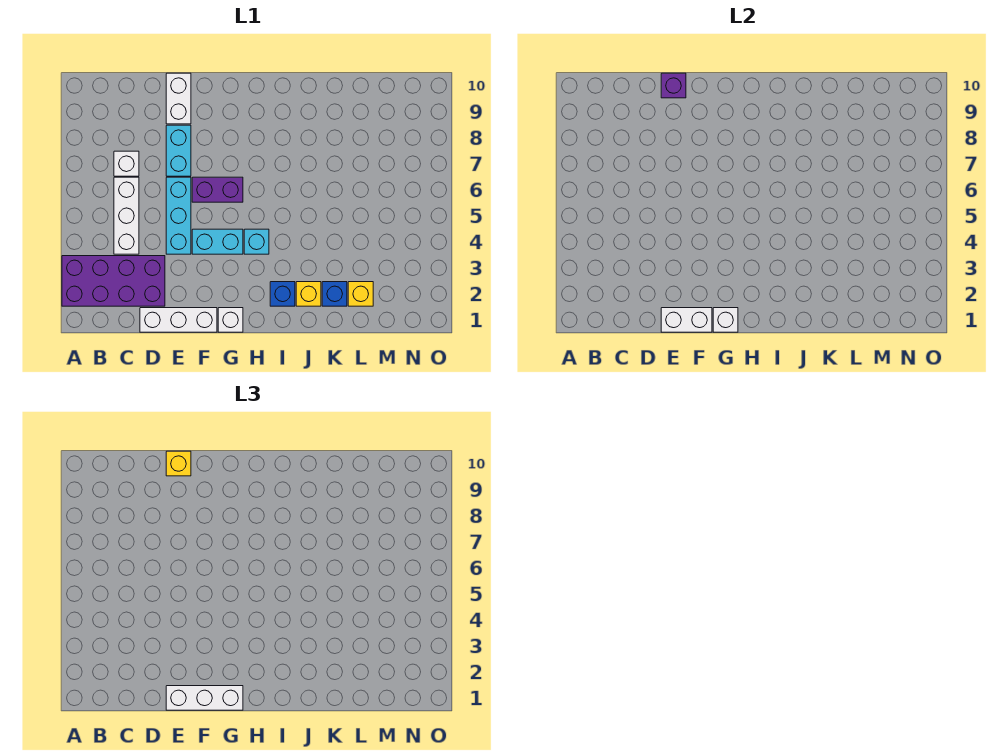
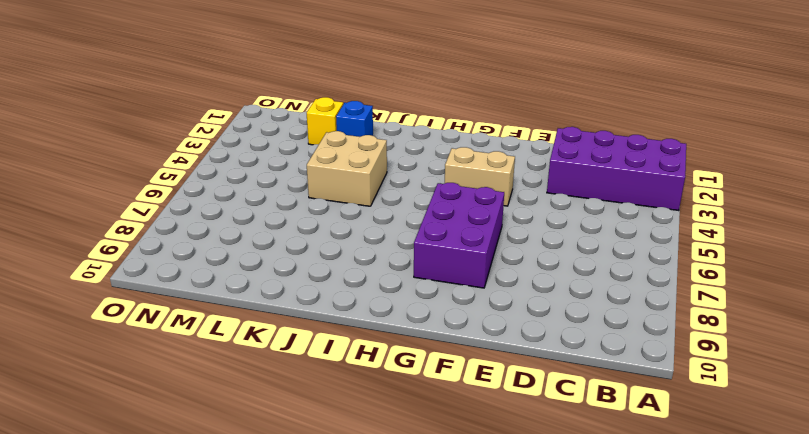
tan brick F4:G4 level 1 -> cyan brick F4:G4 level 1
purple brick F6:G8 level 1 -> purple brick F6:G6 level 1
tan brick J4:K5 level 1 -> none
none -> white brick C4:C6 level 1
none -> white brick C7 level 1
none -> white brick D1:F1 level 1

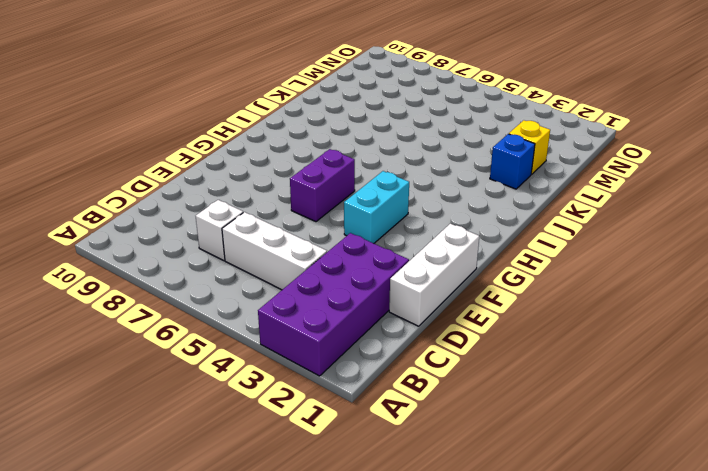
none -> cyan brick E4:E6 level 1
none -> cyan brick E7:E8 level 1
none -> white brick E9:E10 level 1

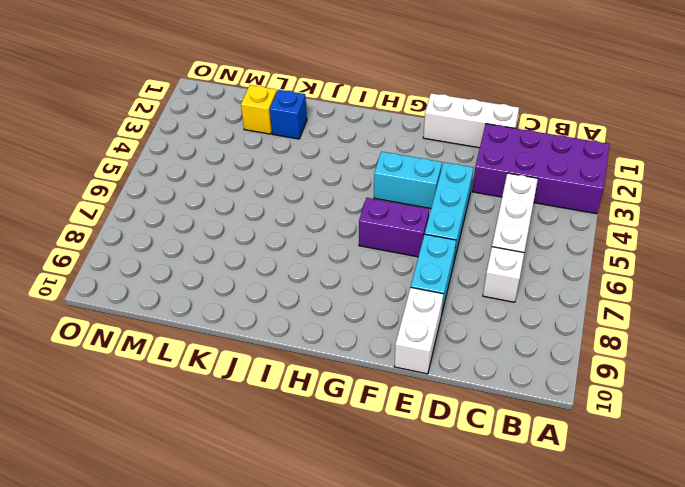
none -> white brick G1 level 1
none -> cyan brick H4 level 1
none -> blue brick I2 level 1

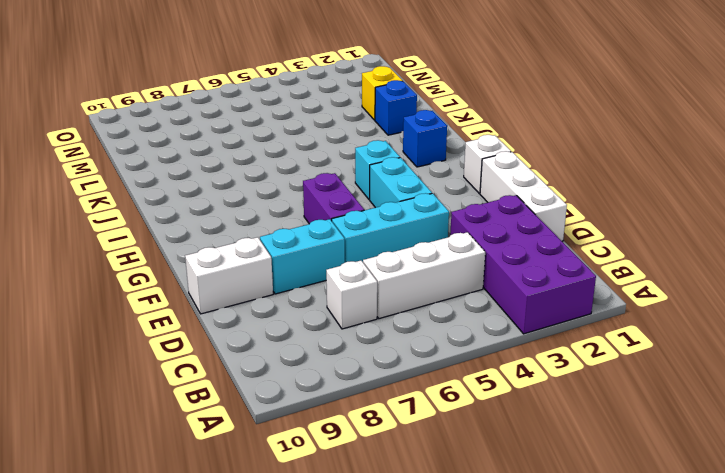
none -> yellow brick J2 level 1
none -> white brick E1:F1 level 2
none -> purple brick E10 level 2

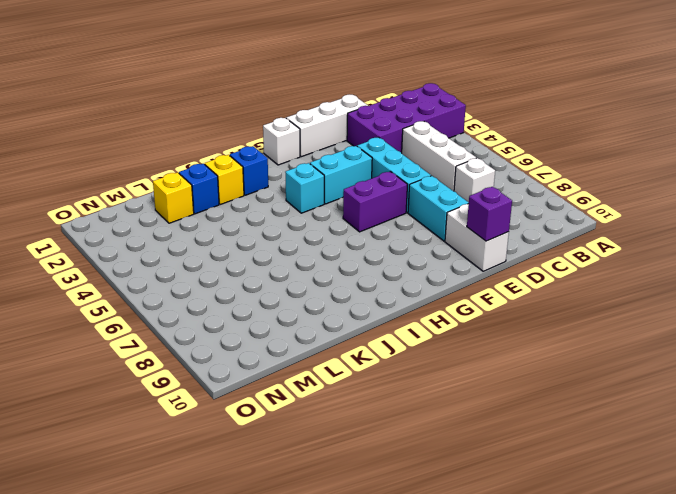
none -> white brick E1:F1 level 2
none -> white brick G1 level 2
none -> white brick E1:G1 level 3

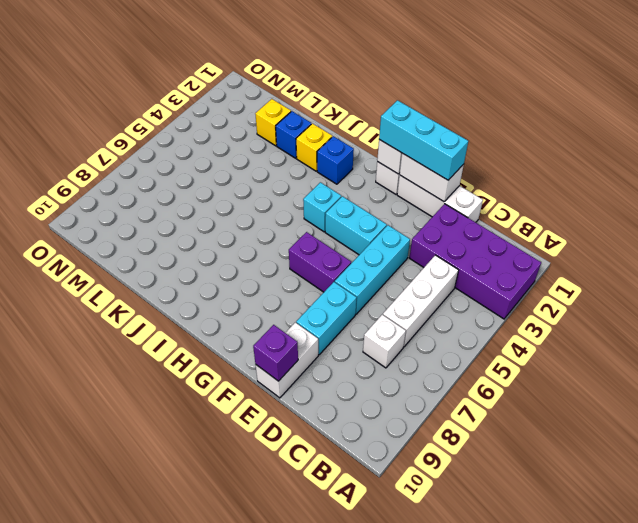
cyan brick E1:G1 level 3 -> white brick E1:G1 level 3
none -> yellow brick E10 level 3

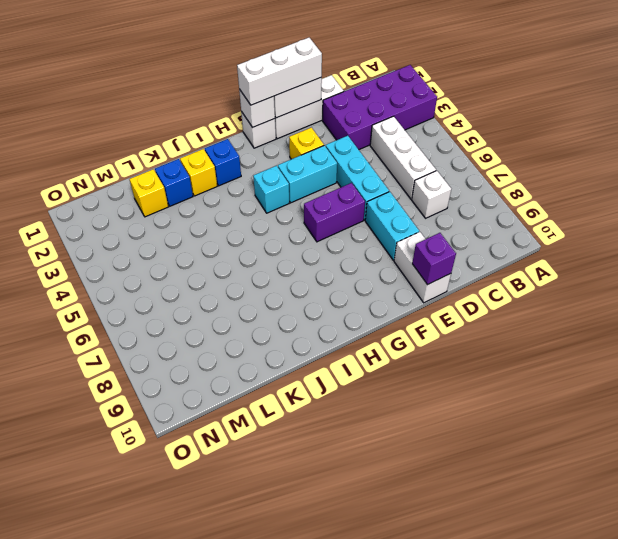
yellow brick F3 level 1 -> yellow brick E10 level 3

